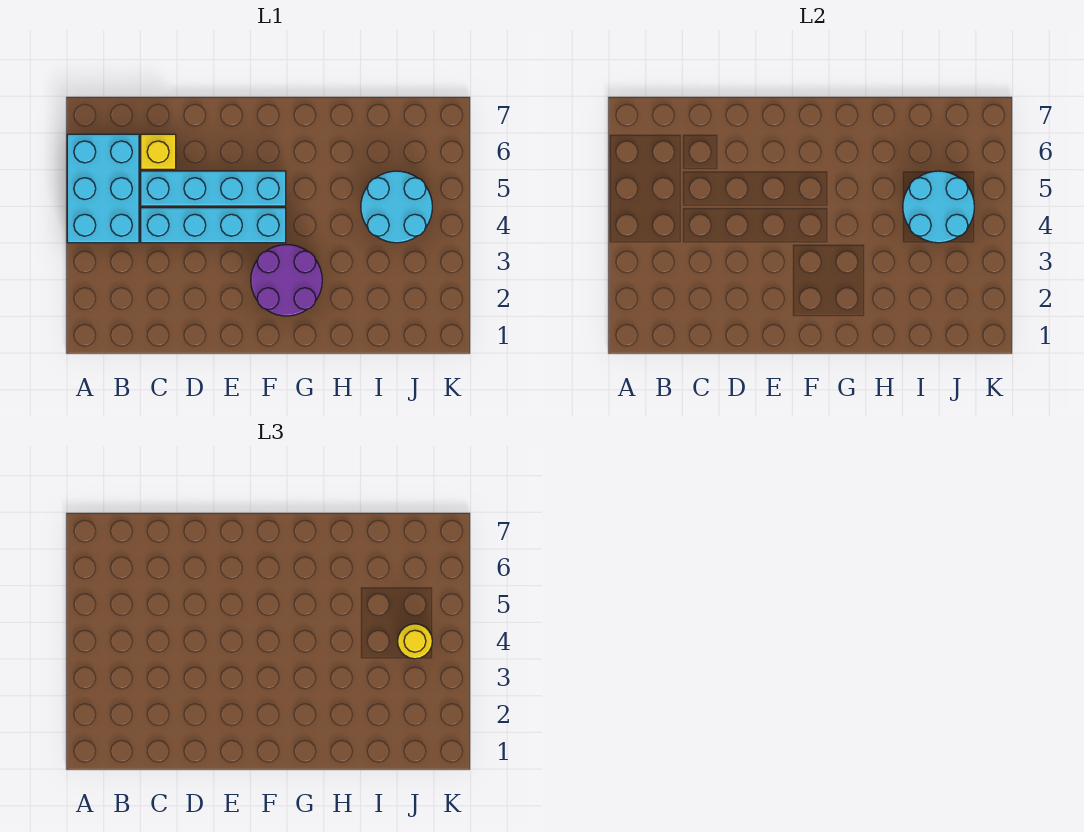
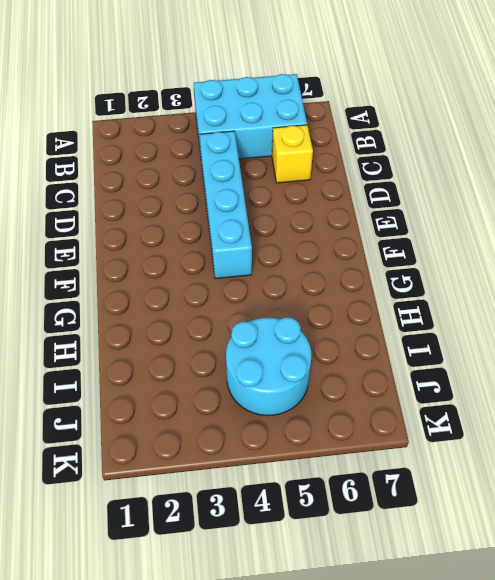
none -> cyan brick C5:F5 level 1
none -> purple round brick F2:G3 level 1

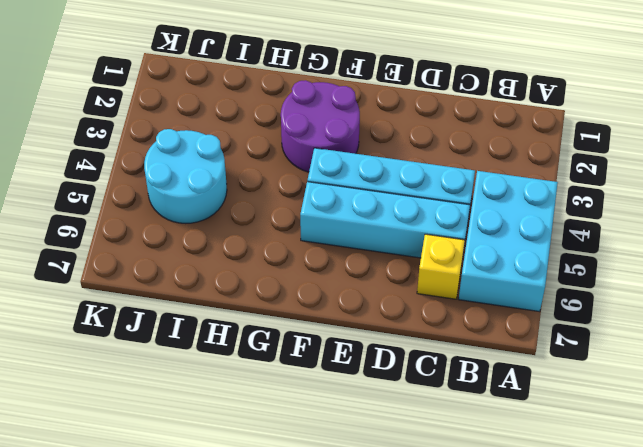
none -> cyan round brick I4:J5 level 2
none -> yellow round brick J4 level 3

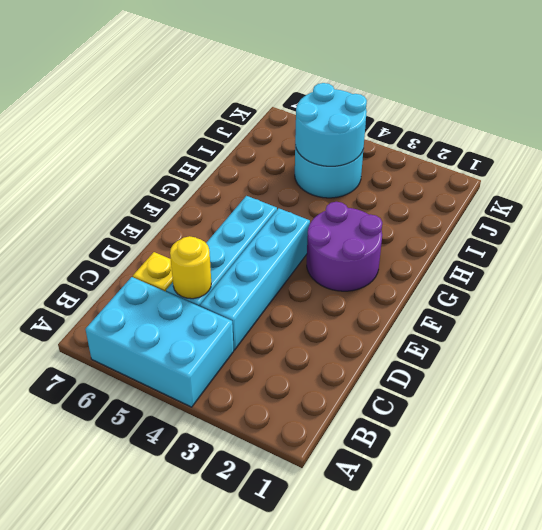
yellow round brick C5 level 2 -> yellow round brick J4 level 3

